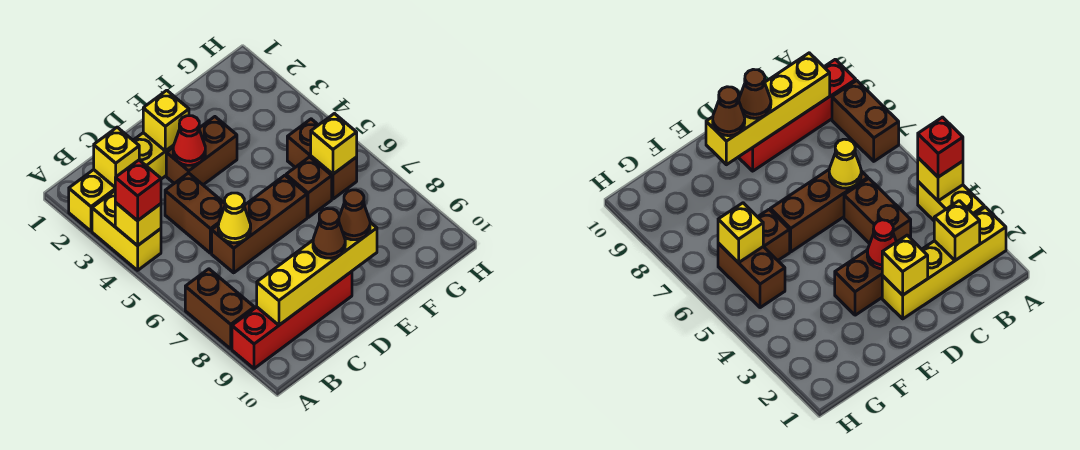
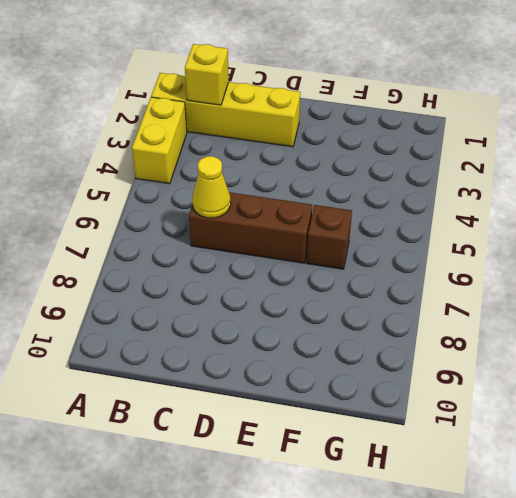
none -> brown brick A7:A8 level 1
none -> red brick A9:D9 level 1
none -> brown brick C4:C5 level 1

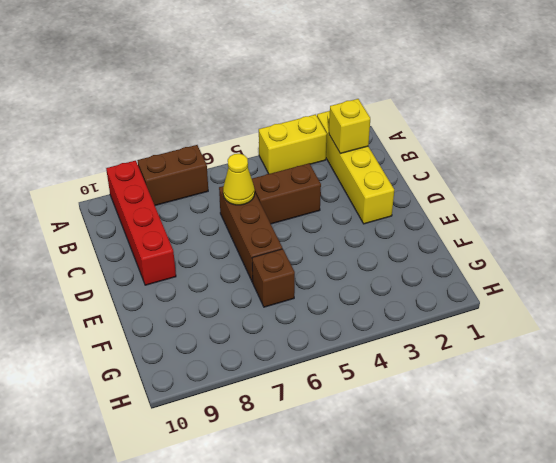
none -> brown brick D3:E3 level 1
none -> brown brick G5:G6 level 1
none -> yellow brick A4 level 2

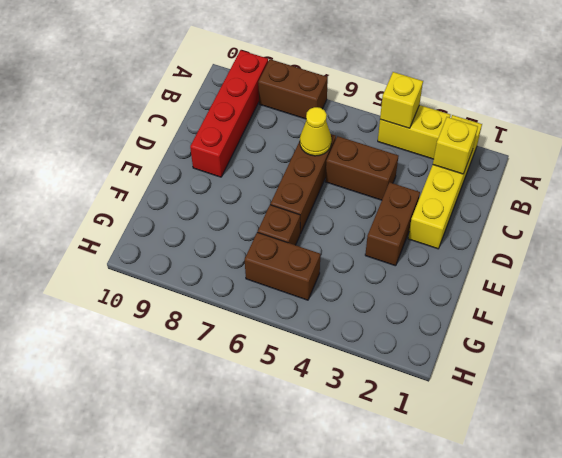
none -> yellow brick B9:E9 level 2
none -> yellow brick D2 level 2
none -> red cone D3 level 2

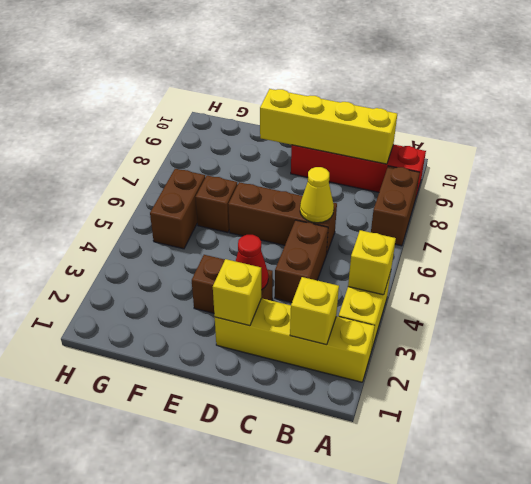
none -> yellow brick G6 level 2
none -> red brick A4 level 3
none -> brown cone D9 level 3

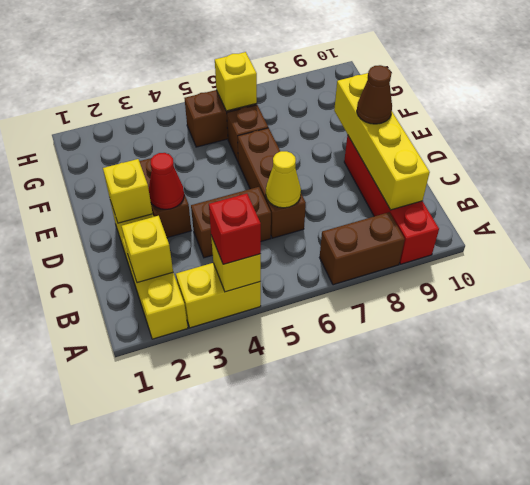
none -> brown cone E9 level 3

